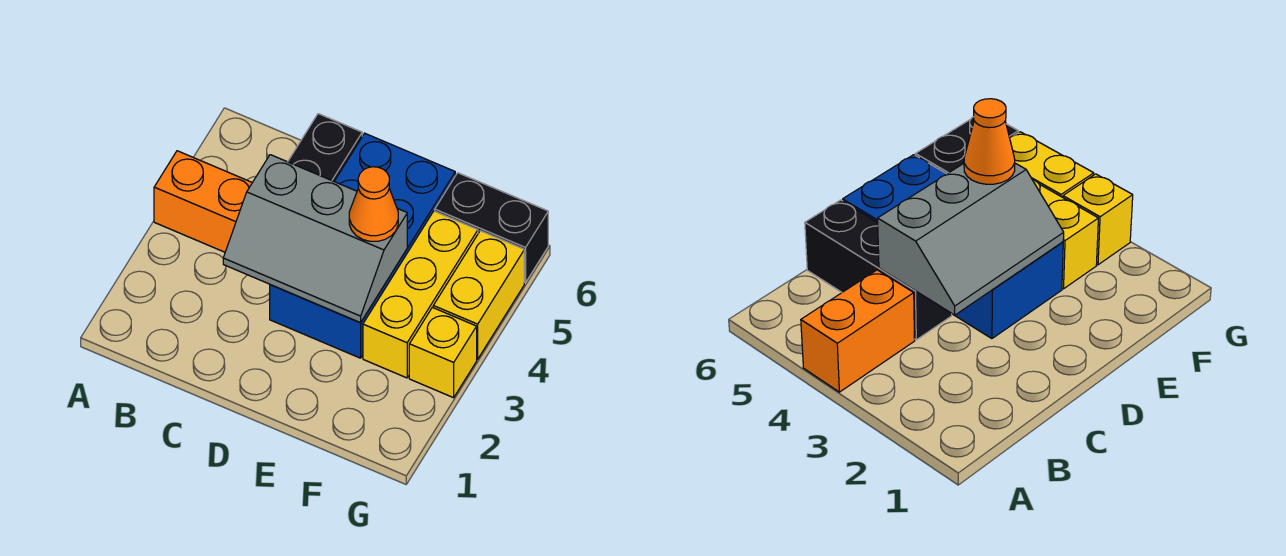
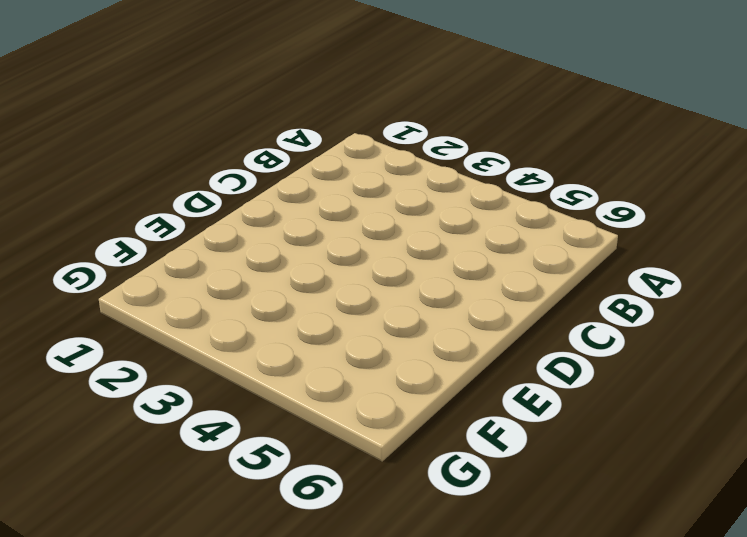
none -> orange brick A4:B4 level 1
none -> black brick C4:C6 level 1

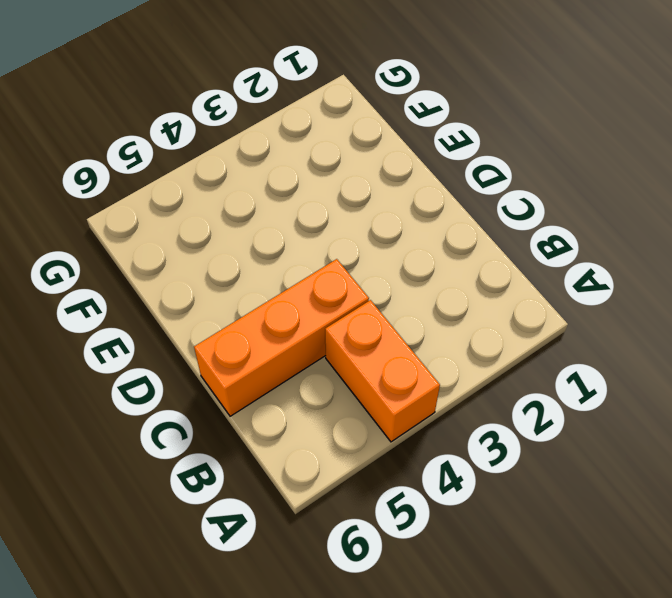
orange brick C4:C6 level 1 -> black brick C4:C6 level 1
none -> blue brick D3:E6 level 1
none -> yellow brick F3:F5 level 1

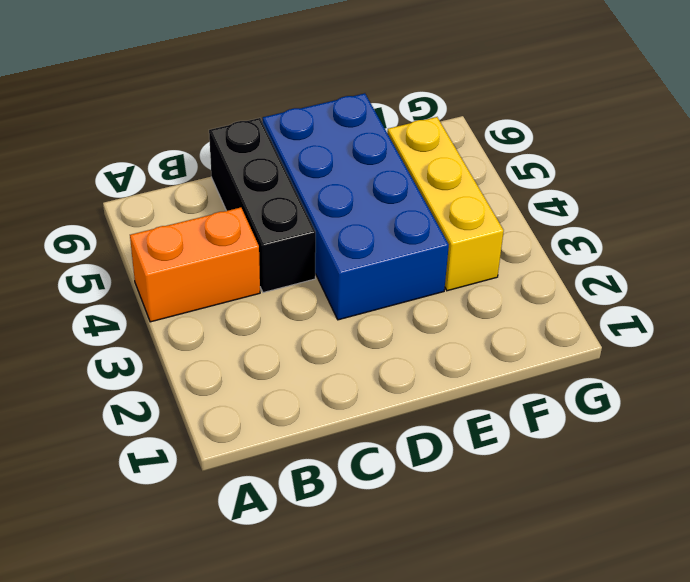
none -> black brick F6:G6 level 1
none -> yellow brick G3 level 1

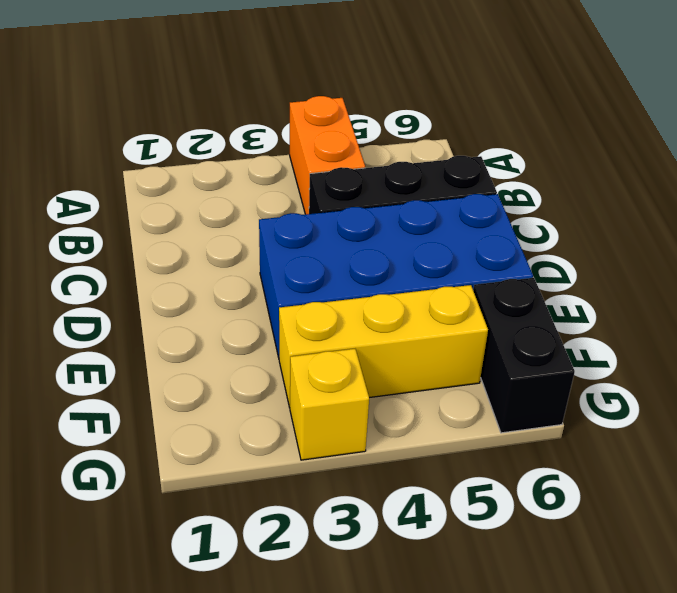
none -> yellow brick G4:G5 level 1
none -> grey slope C3:E4 level 2 top 4

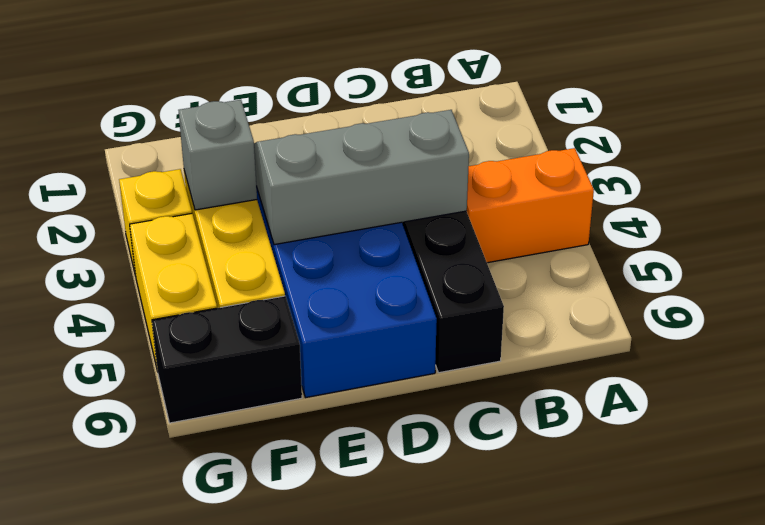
grey brick F3 level 2 -> none
none -> orange cone E4 level 3

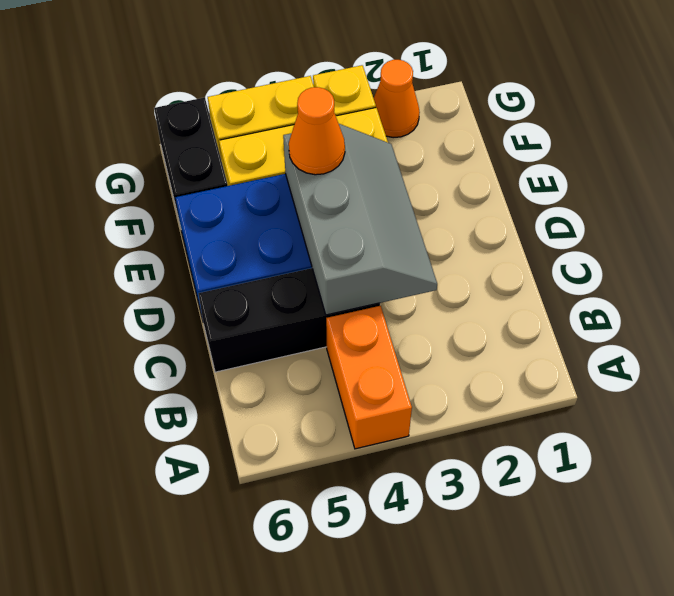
orange cone G2 level 1 -> none

